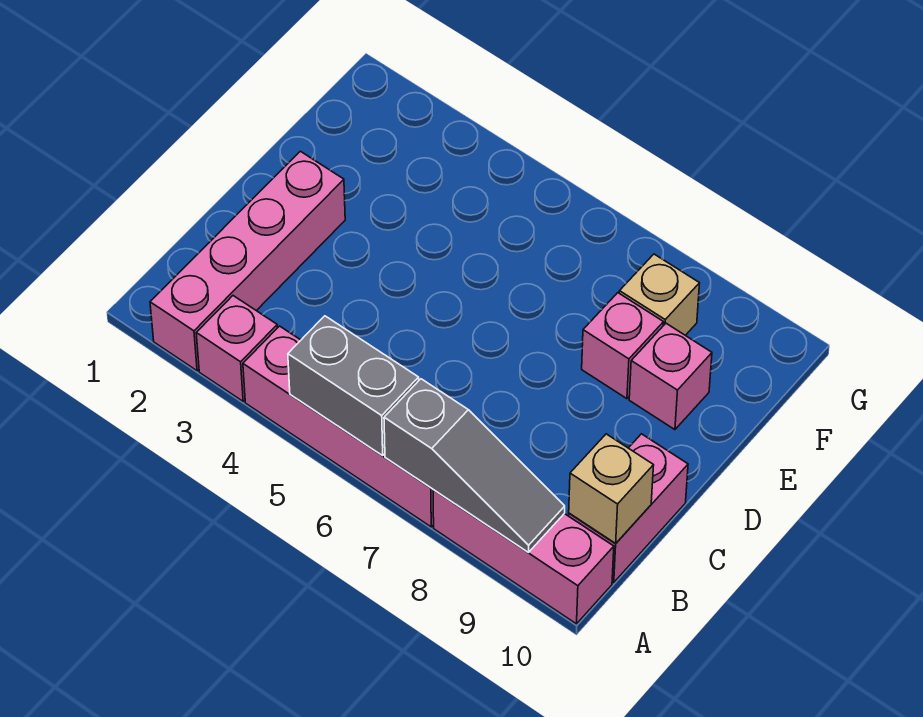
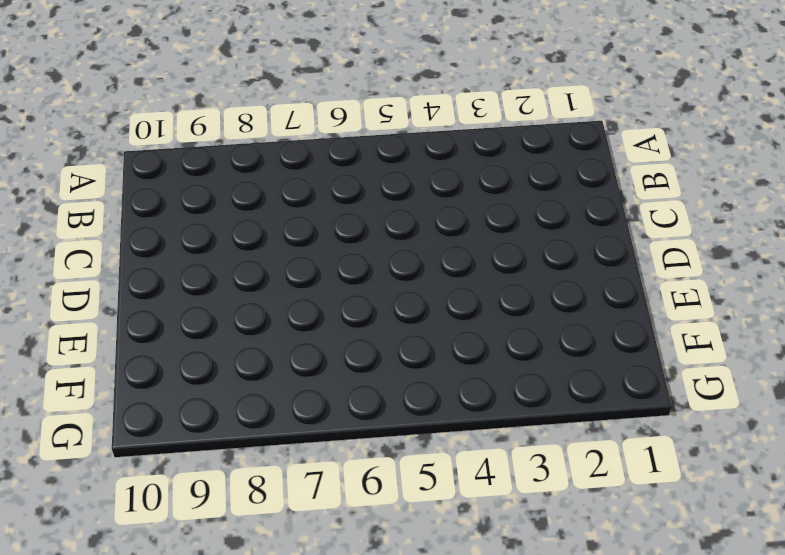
none -> pink brick A2:D2 level 1
none -> pink brick A3 level 1

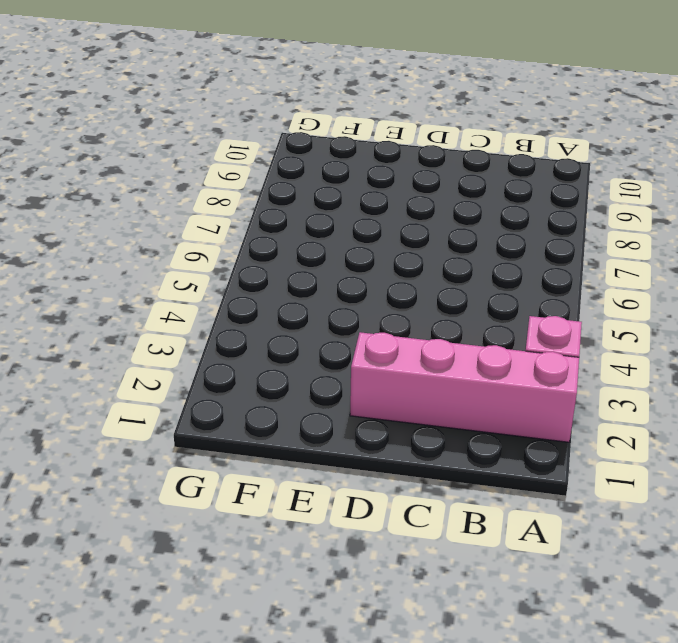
none -> pink brick A4:A7 level 1
none -> pink brick A8:A10 level 1

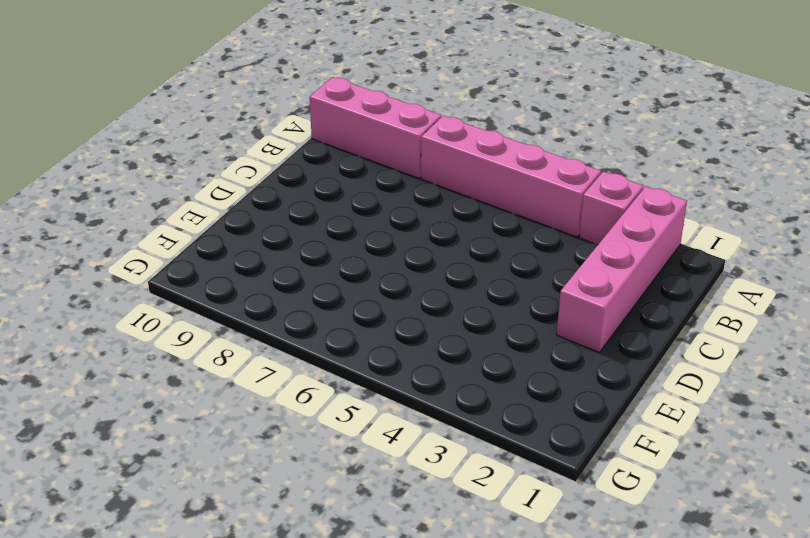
none -> pink brick B10:C10 level 1
none -> pink brick E8 level 1

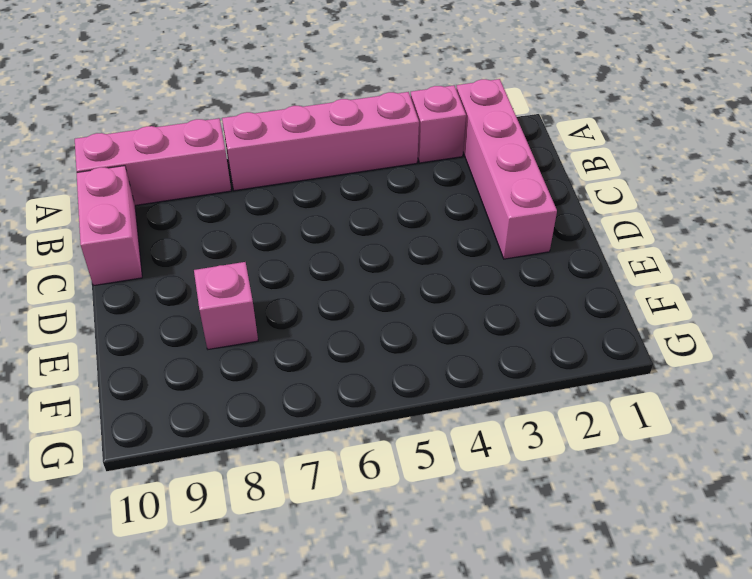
none -> pink brick E9 level 1
none -> tan brick F8 level 1

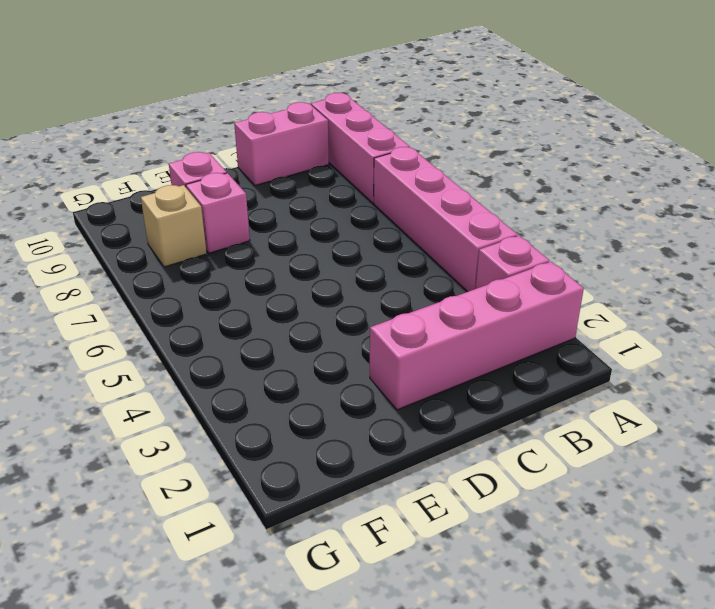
none -> grey brick A5:A6 level 2
none -> grey slope A7:A9 level 2 top 7

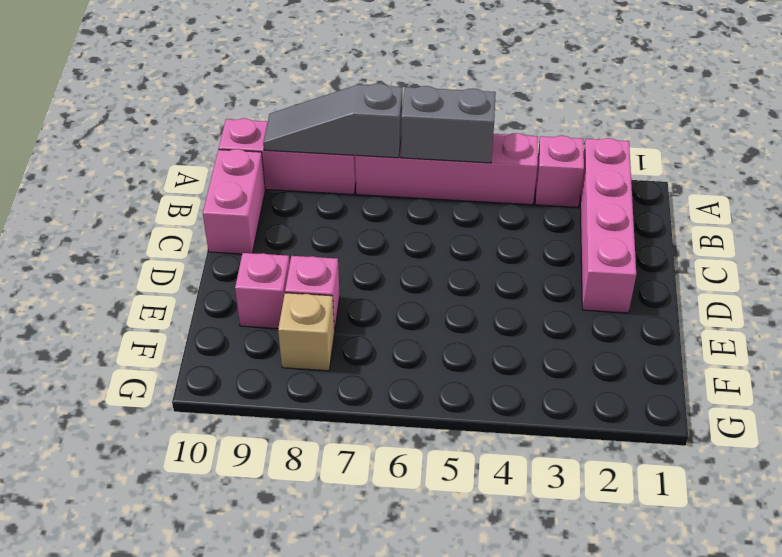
none -> tan brick B10 level 2

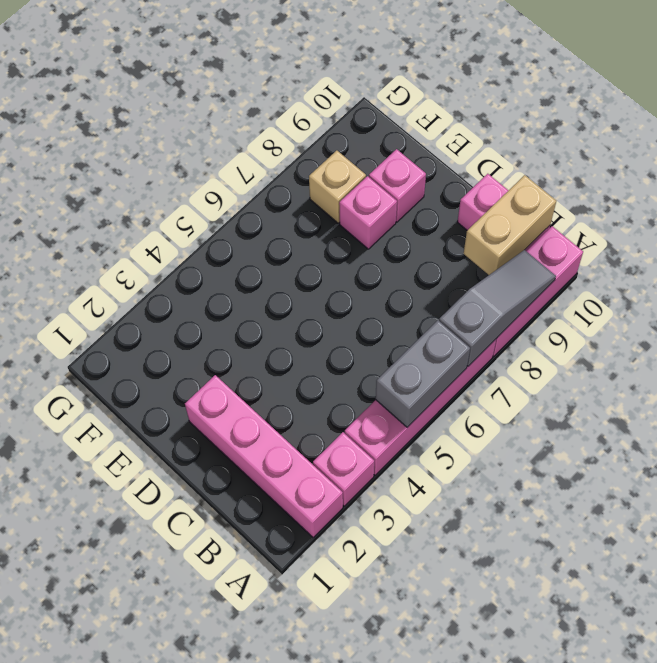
tan brick B9:B10 level 2 -> tan brick B10 level 2

